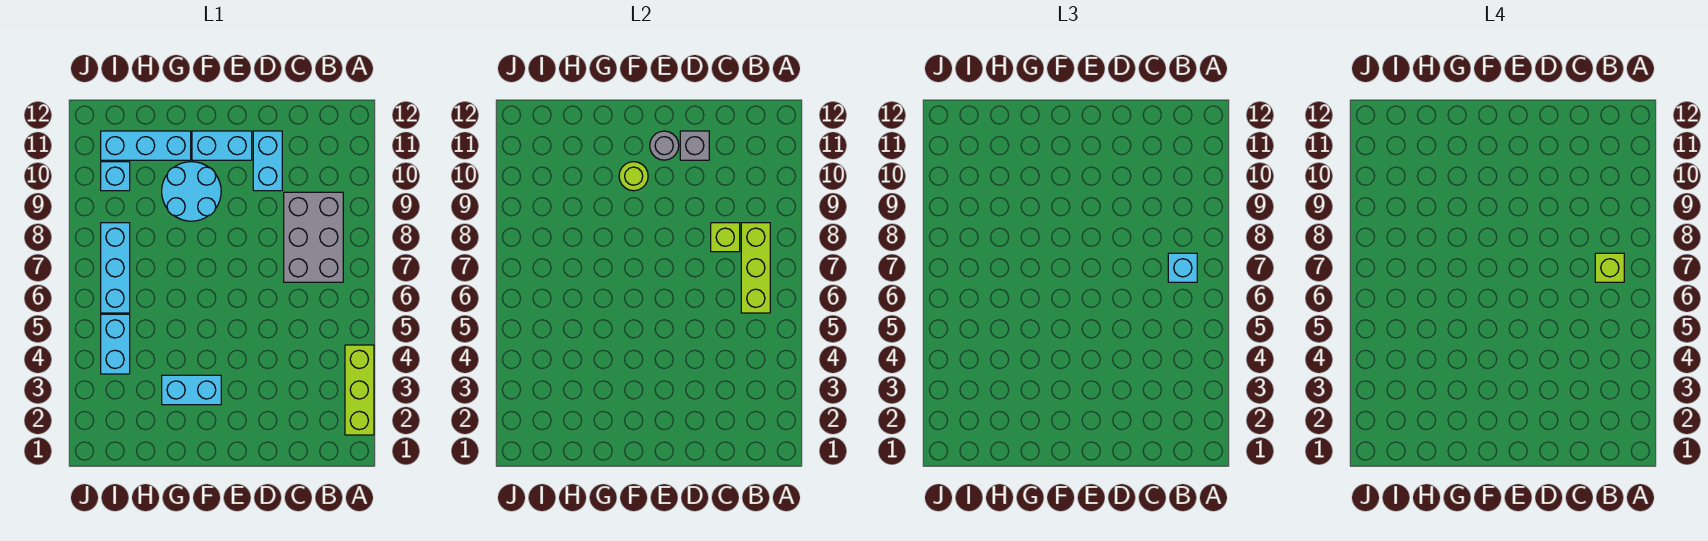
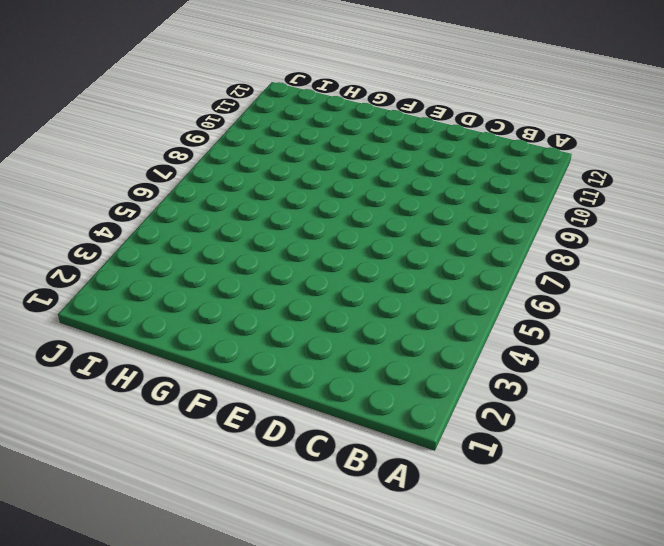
none -> lime brick A2:A4 level 1
none -> grey brick B7:C9 level 1
none -> cyan brick D10:D11 level 1

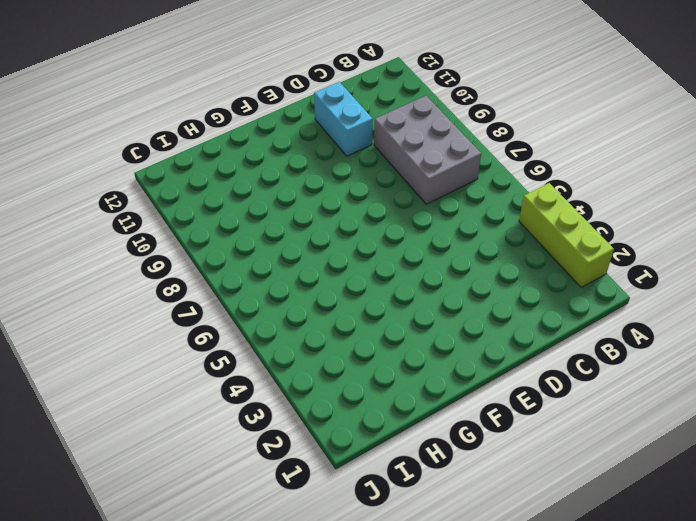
none -> cyan brick E11:F11 level 1
none -> cyan brick F3:G3 level 1
none -> cyan round brick F9:G10 level 1

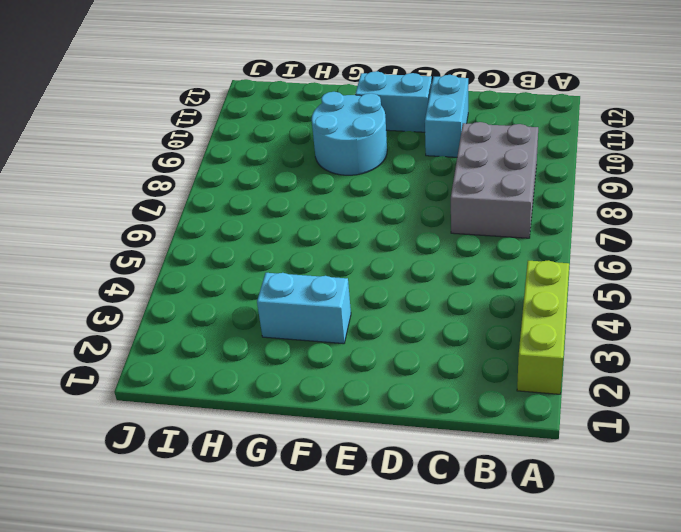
none -> cyan brick G11:I11 level 1
none -> cyan brick I4:I5 level 1
none -> cyan brick I6:I8 level 1

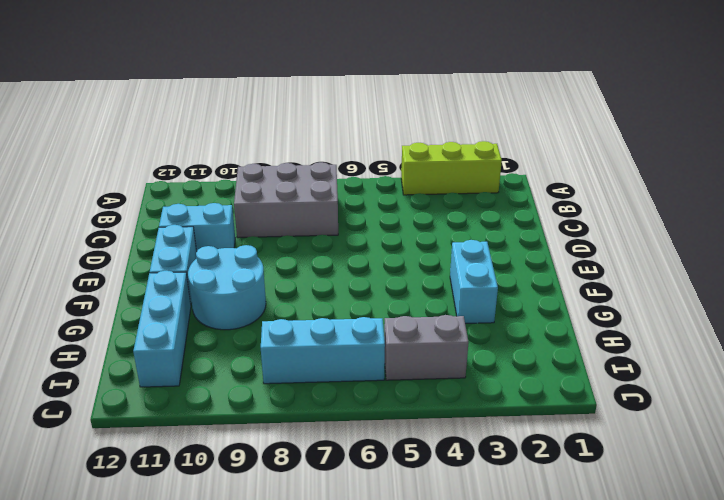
grey brick I4:I5 level 1 -> cyan brick I4:I5 level 1
none -> cyan brick I10 level 1
none -> lime brick B6:B8 level 2
none -> lime brick C8 level 2

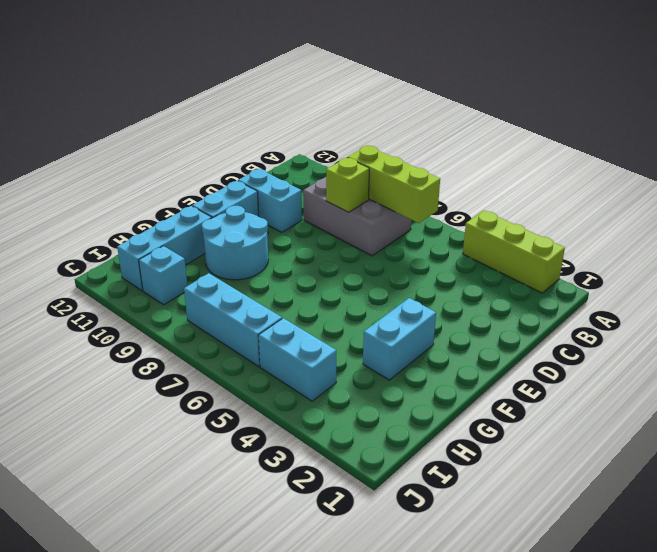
none -> grey brick D11 level 2
none -> grey round brick E11 level 2
none -> lime round brick F10 level 2

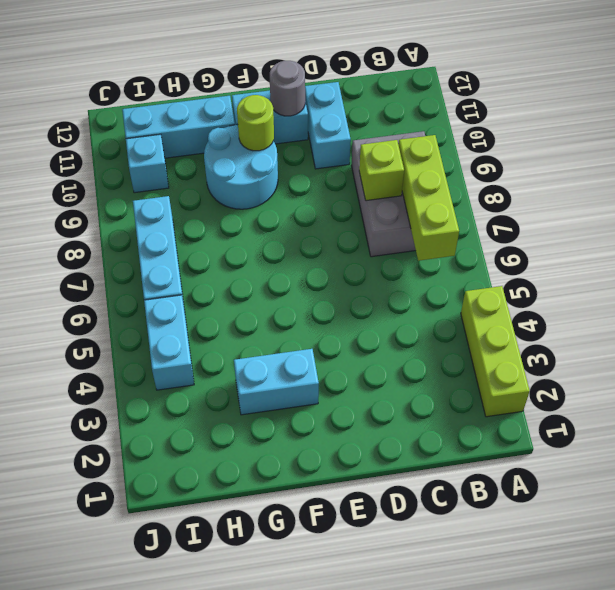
none -> grey brick D11 level 2
none -> cyan brick B7 level 3
none -> lime brick B7 level 4

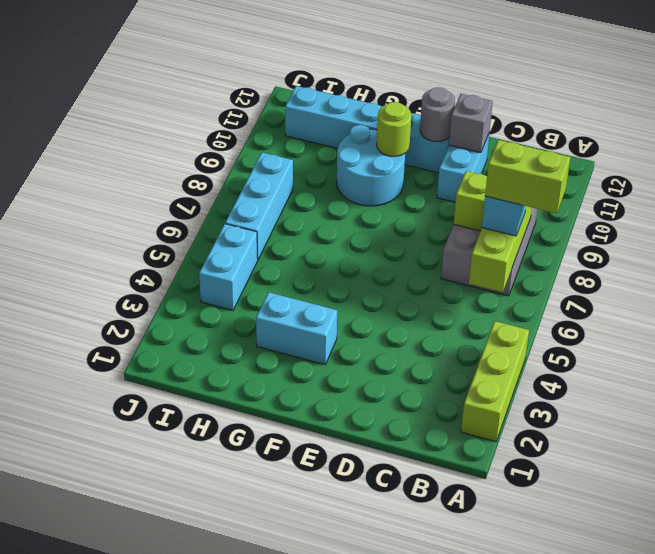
lime brick A7:B7 level 4 -> lime brick B7 level 4
none -> cyan brick I10 level 1

